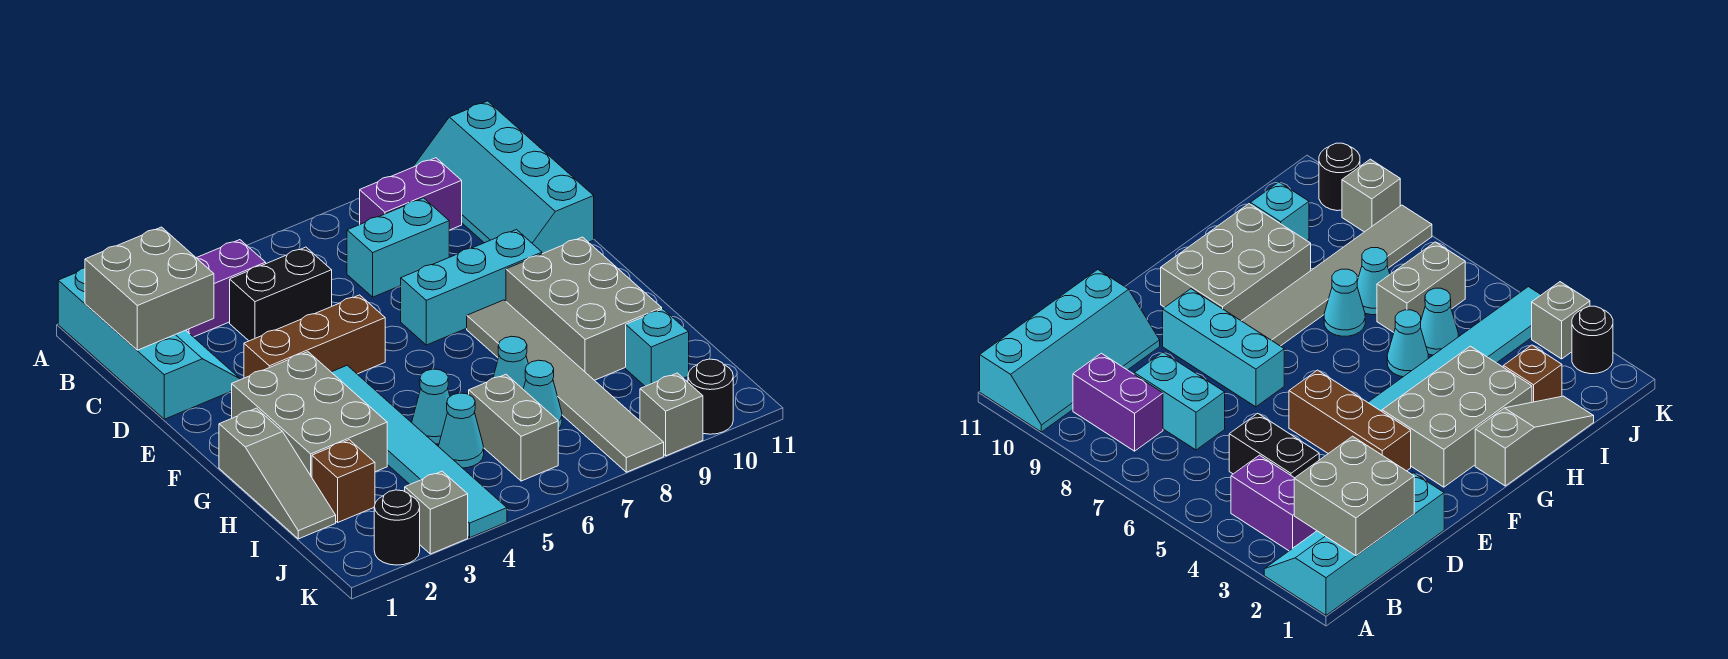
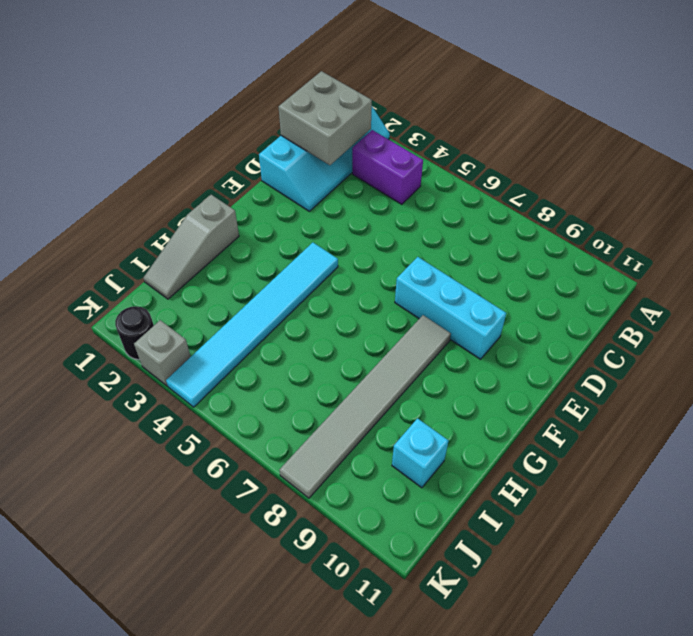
none -> cyan slope A10:D11 level 1 top 11
none -> purple brick B8:B9 level 1
none -> black brick C4:C5 level 1

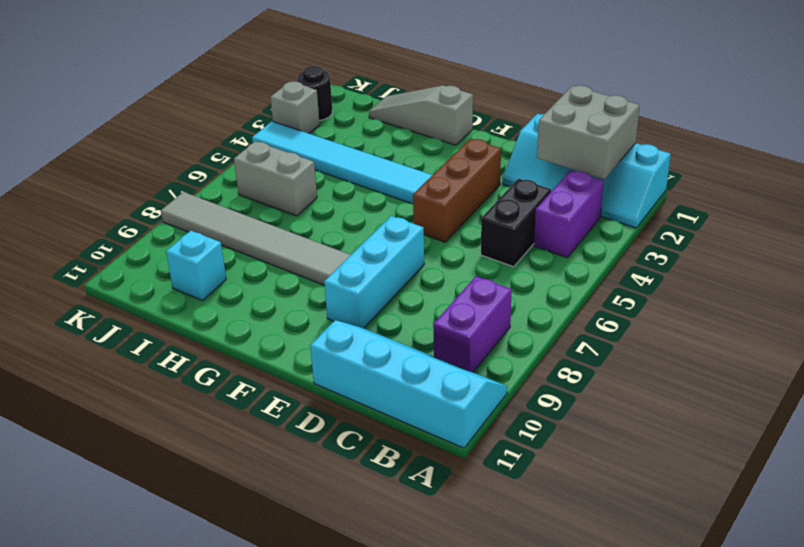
none -> cyan brick C7:C8 level 1
none -> grey brick F2:H3 level 1
none -> grey brick F9:H10 level 1

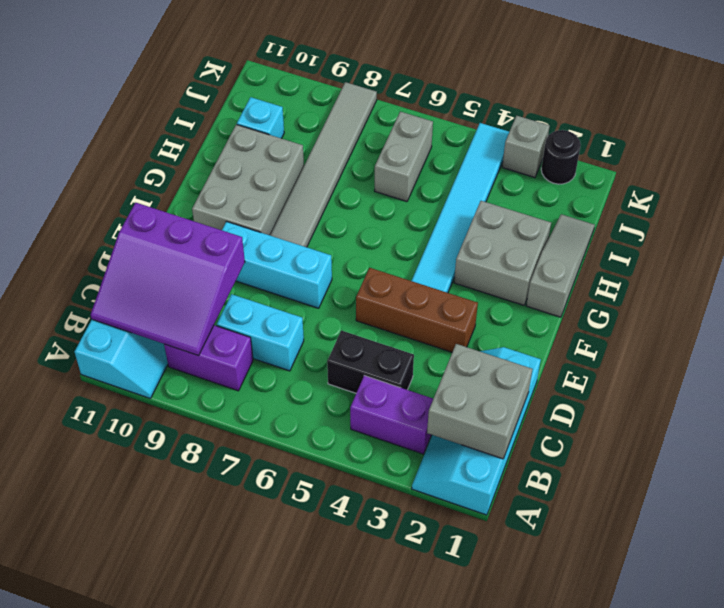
purple slope B9:D11 level 2 top D -> none
grey brick G2:H3 level 1 -> grey brick F2:H3 level 1
none -> cyan cone H5 level 1
none -> cyan cone H7 level 1
none -> brown brick I2 level 1

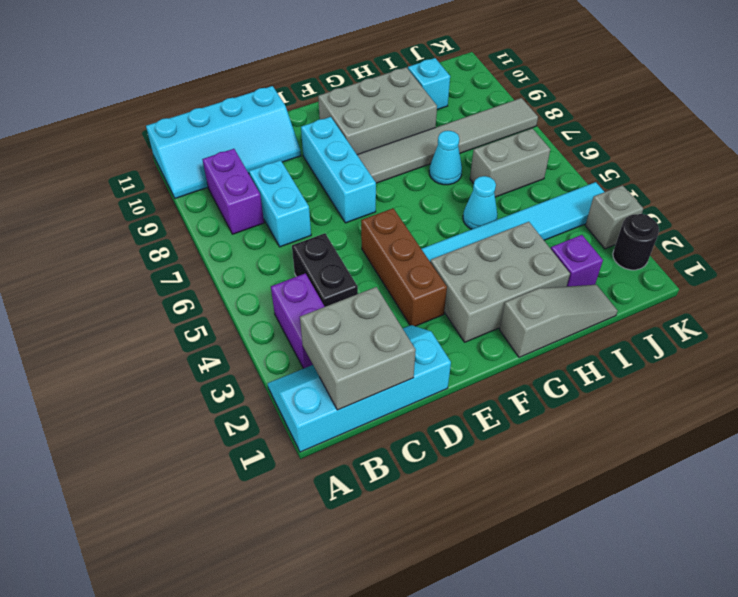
purple brick I2 level 1 -> brown brick I2 level 1
none -> cyan cone I5 level 1
none -> cyan cone I7 level 1
none -> grey brick K9 level 1

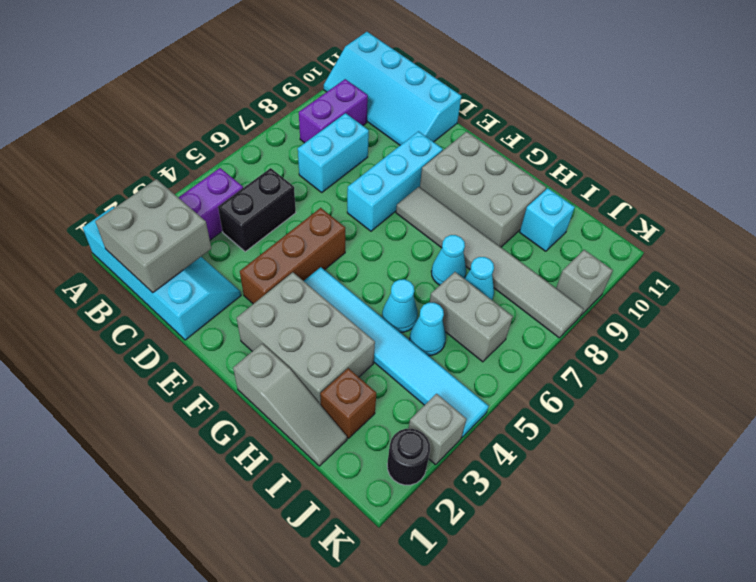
none -> black round brick K10 level 1

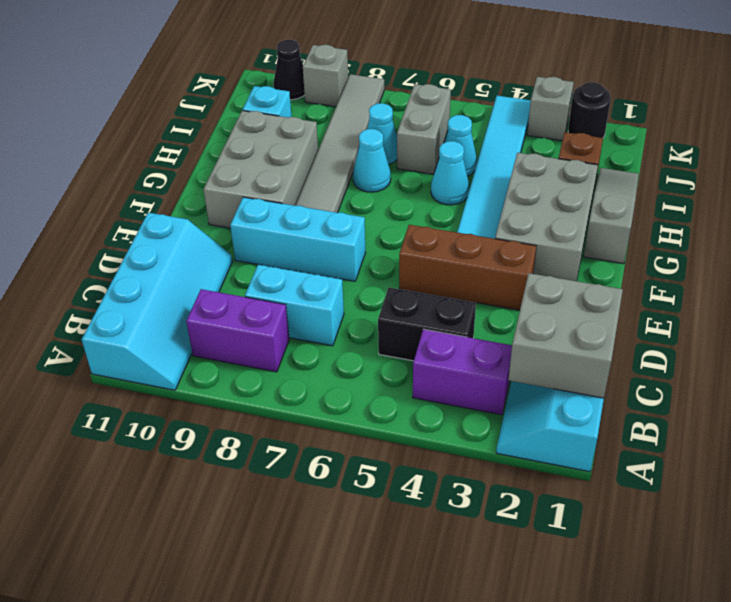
black cone K10 level 1 -> black round brick K10 level 1

